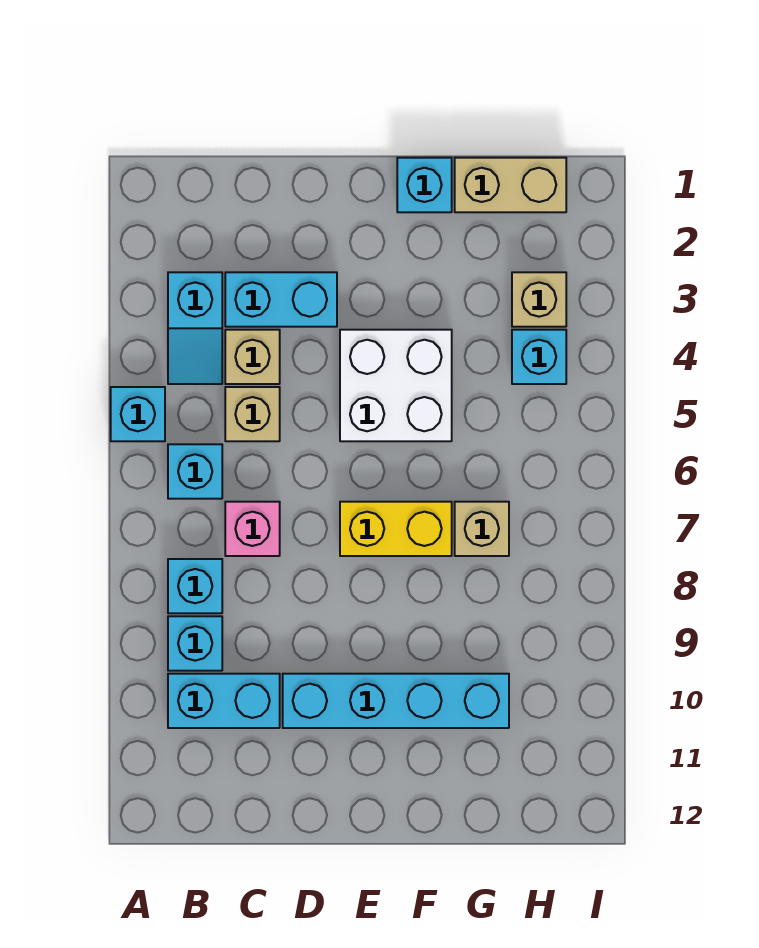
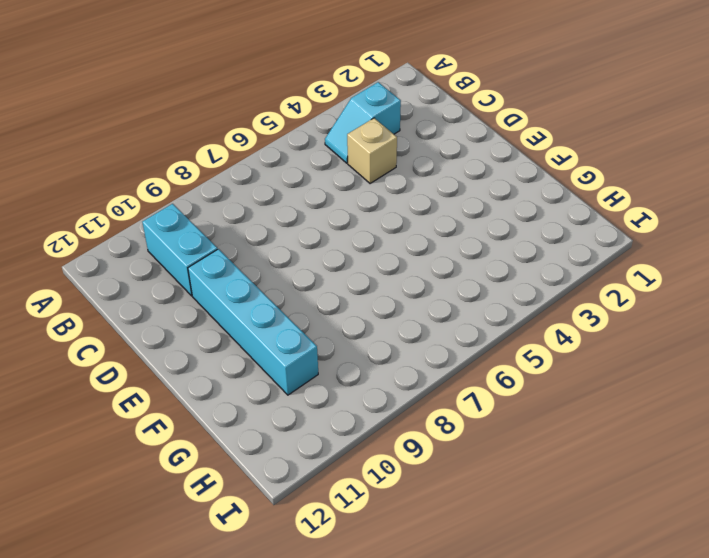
none -> cyan brick A5 level 1
none -> cyan brick B6 level 1
none -> cyan brick B8 level 1

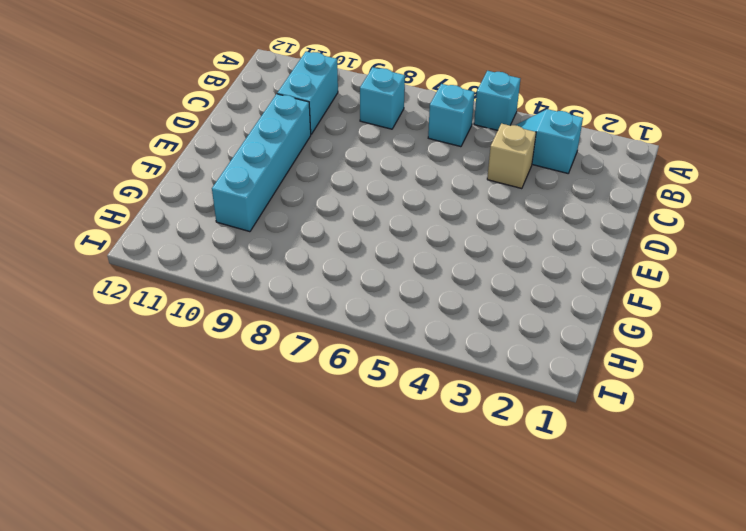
none -> cyan brick B9 level 1
none -> cyan brick C3:D3 level 1
none -> tan brick C5 level 1

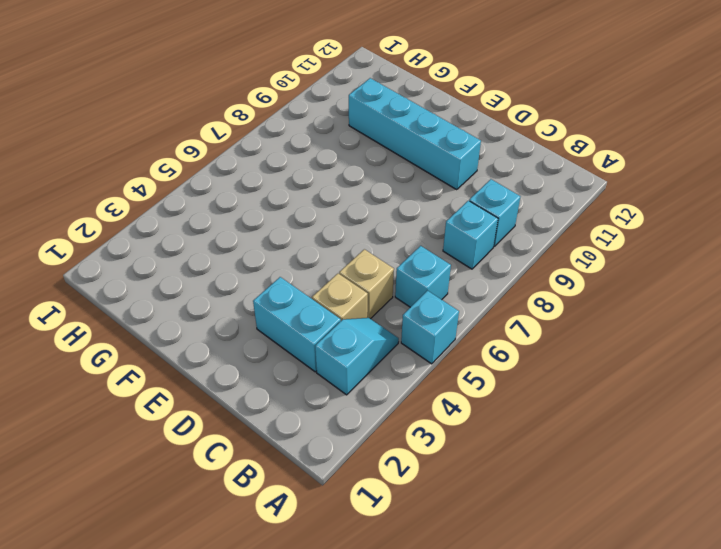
none -> cyan brick B10:C10 level 1
none -> pink brick C7 level 1
none -> white brick E4:F5 level 1

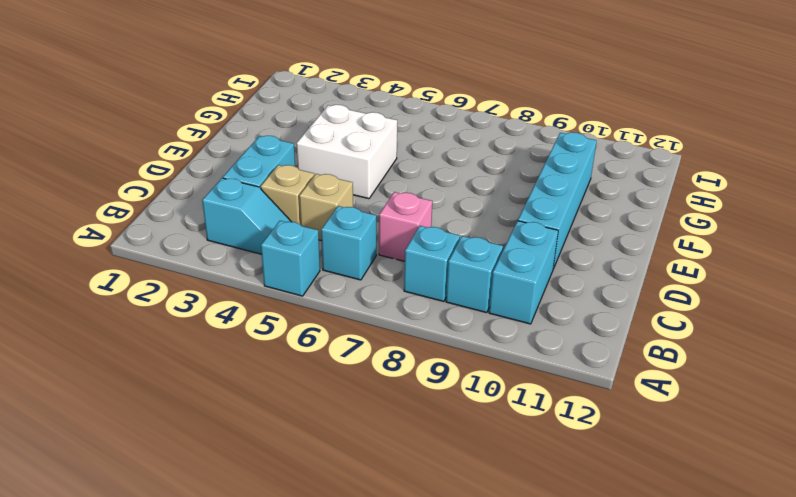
none -> yellow brick E7:F7 level 1
none -> cyan brick F1 level 1
none -> tan brick G1:H1 level 1

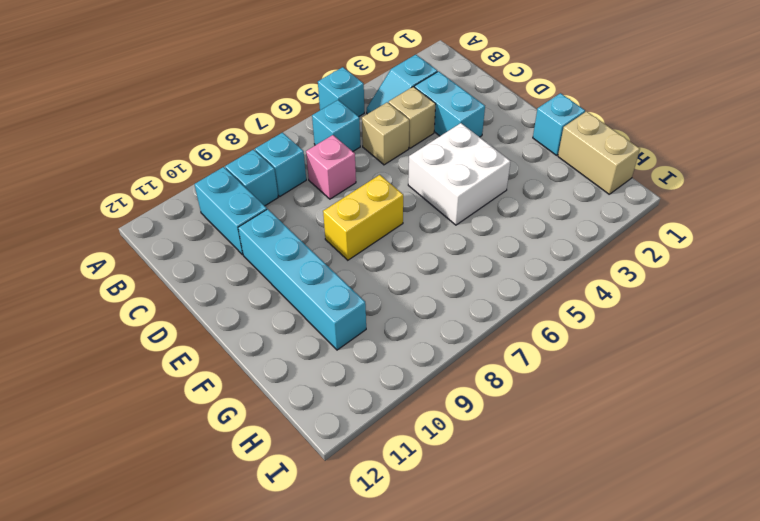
yellow brick E7:E8 level 1 -> yellow brick E7:F7 level 1
none -> tan brick G7 level 1
none -> tan brick H3 level 1
none -> cyan brick H4 level 1

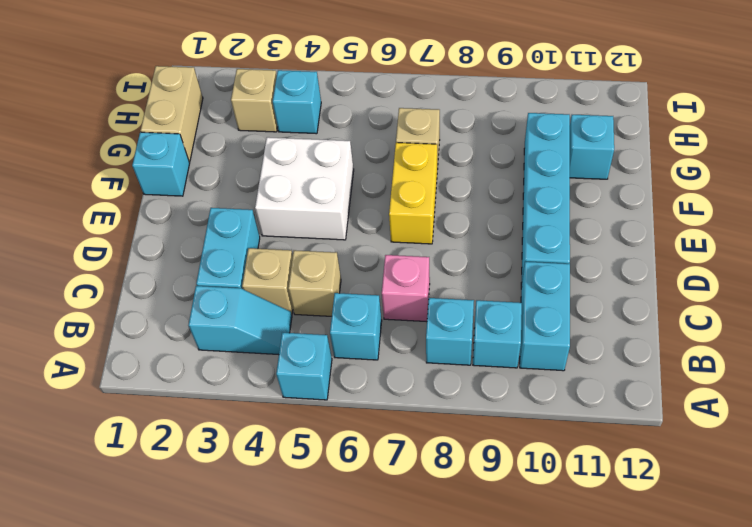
cyan brick G11 level 1 -> none

